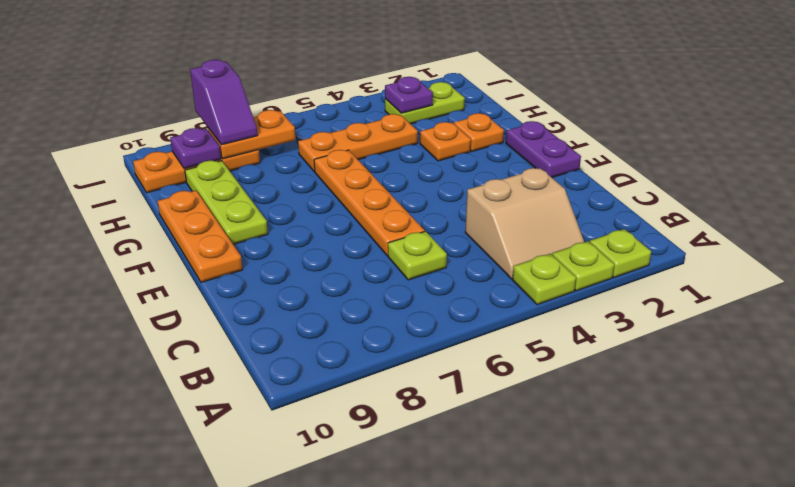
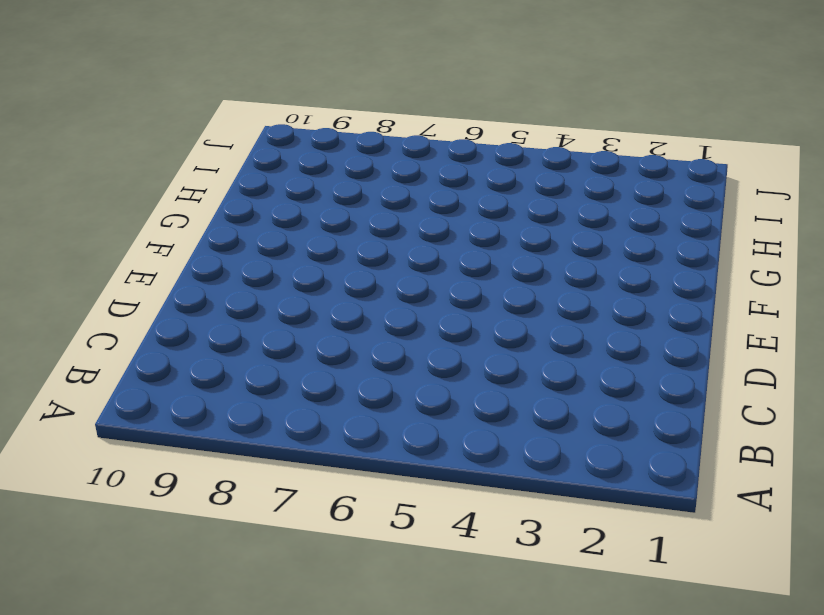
none -> lime plate A2 level 1
none -> lime plate A3 level 1
none -> lime plate A4 level 1

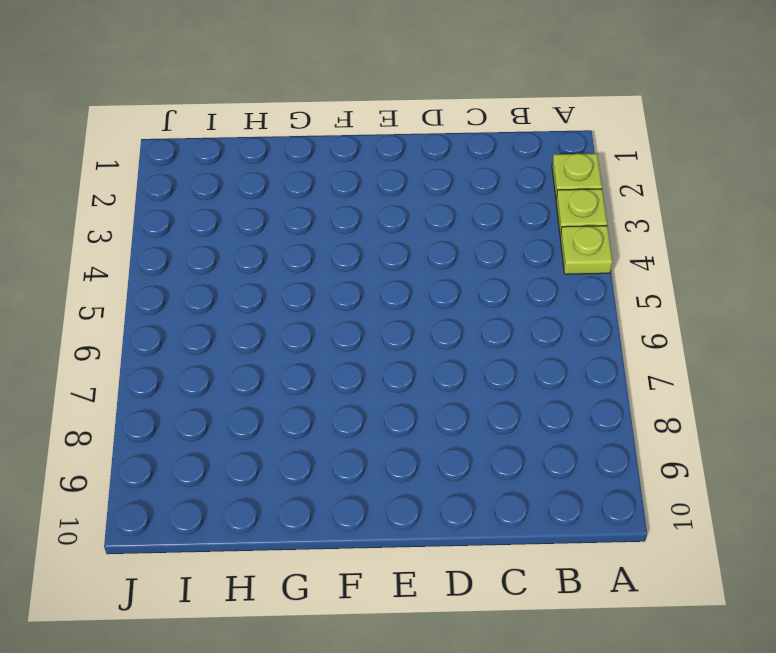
none -> tan slope B3:C4 level 1 top C
none -> lime plate C6 level 1
none -> orange plate D6:G6 level 1

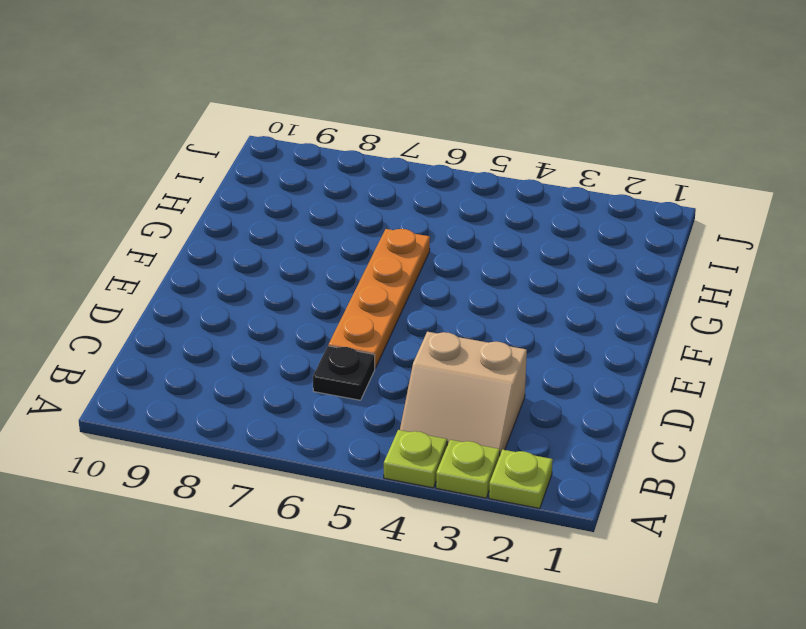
black plate C6 level 1 -> lime plate C6 level 1
none -> purple plate E1:F1 level 1
none -> orange plate E10:G10 level 1
none -> lime plate F9:H9 level 1

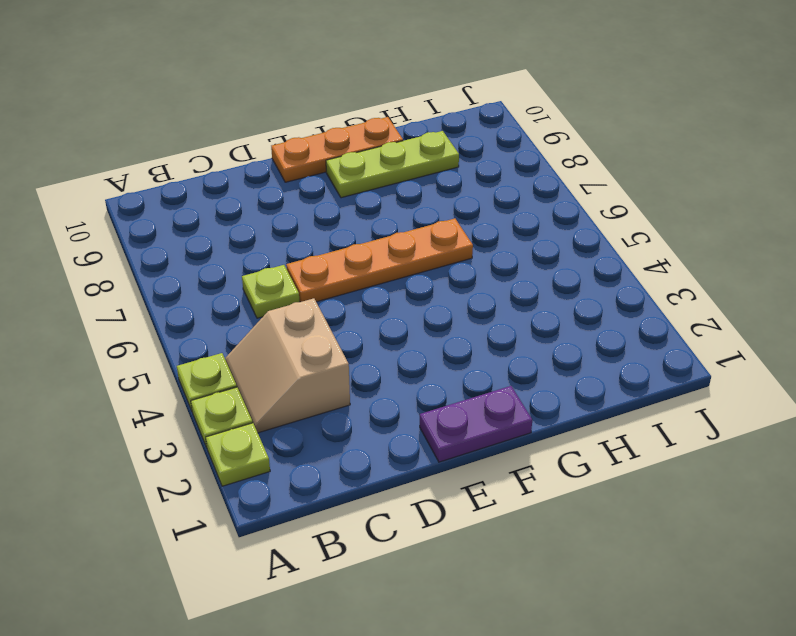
none -> orange plate G2 level 1
none -> orange plate G3 level 1
none -> orange plate H4:H6 level 1

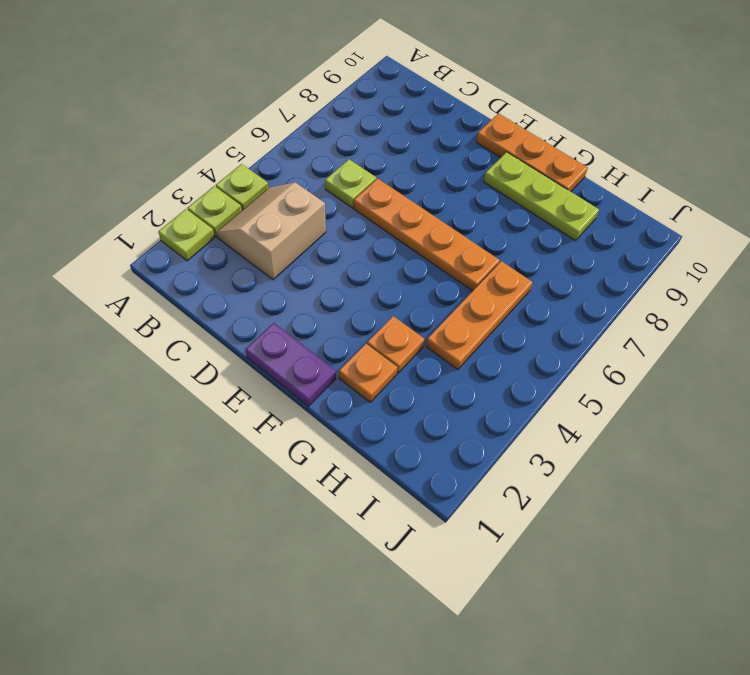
none -> lime plate I2:I3 level 1
none -> orange plate I8:I10 level 1
none -> purple plate I3 level 2

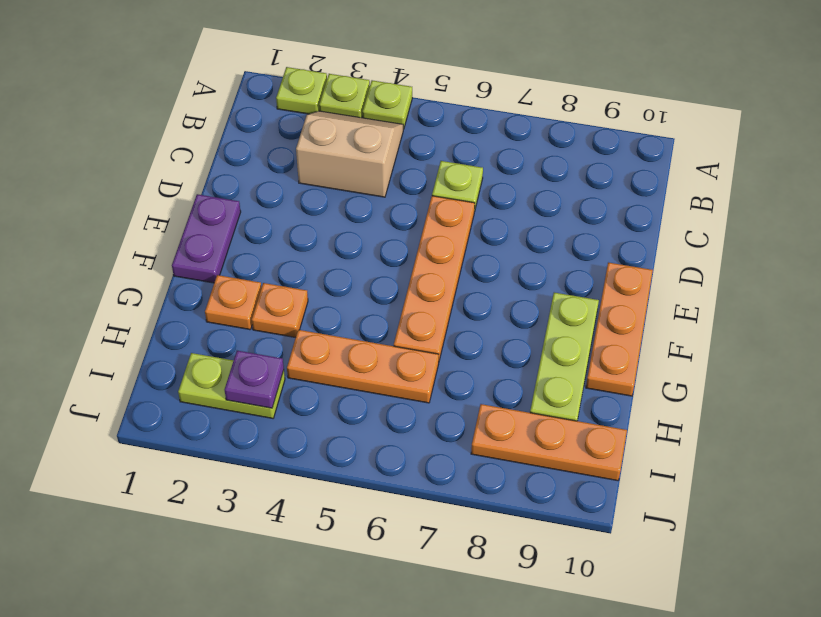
none -> orange plate I7:I8 level 2
none -> purple plate I9 level 2
none -> purple slope I8:J8 level 3 top J

